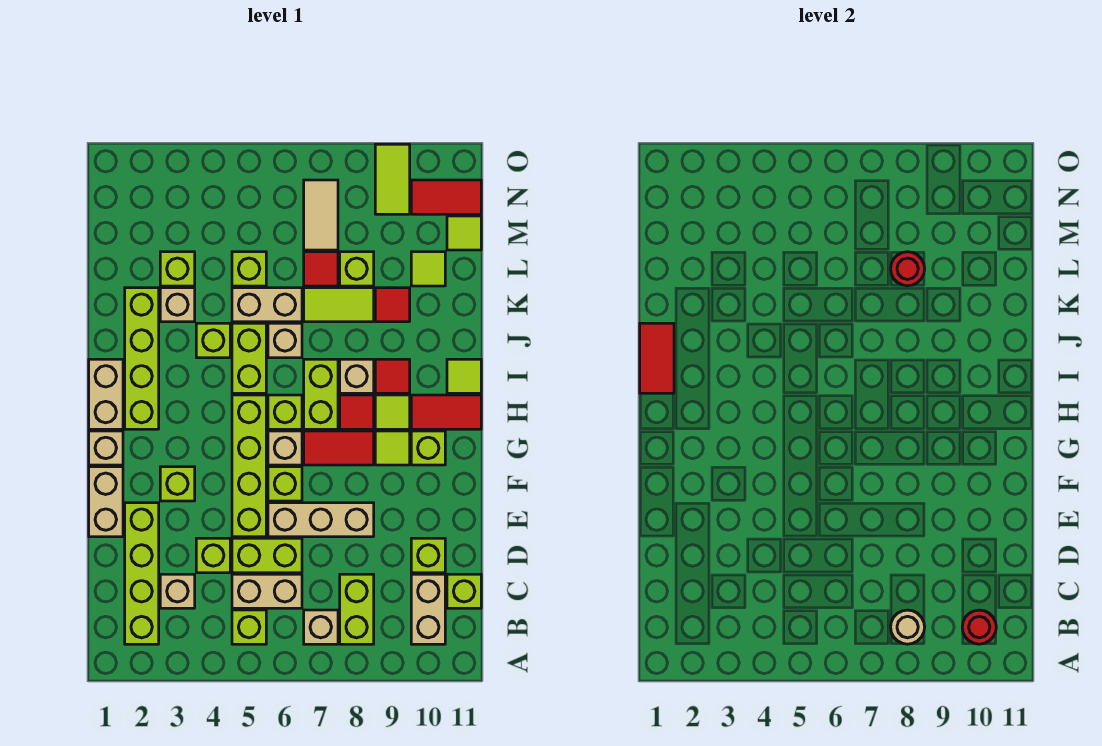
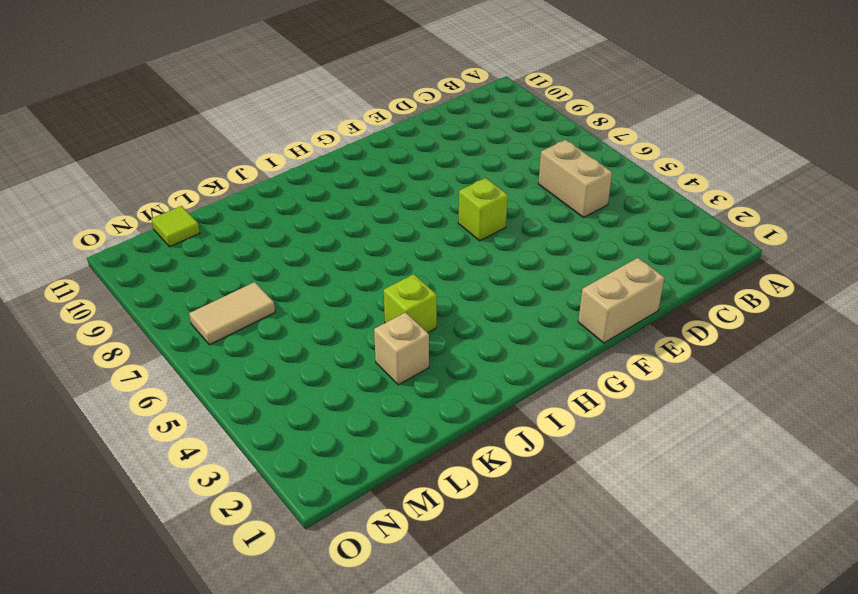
none -> lime brick B2:E2 level 1
none -> lime brick B5 level 1
none -> tan brick B7 level 1
none -> lime brick B8:C8 level 1

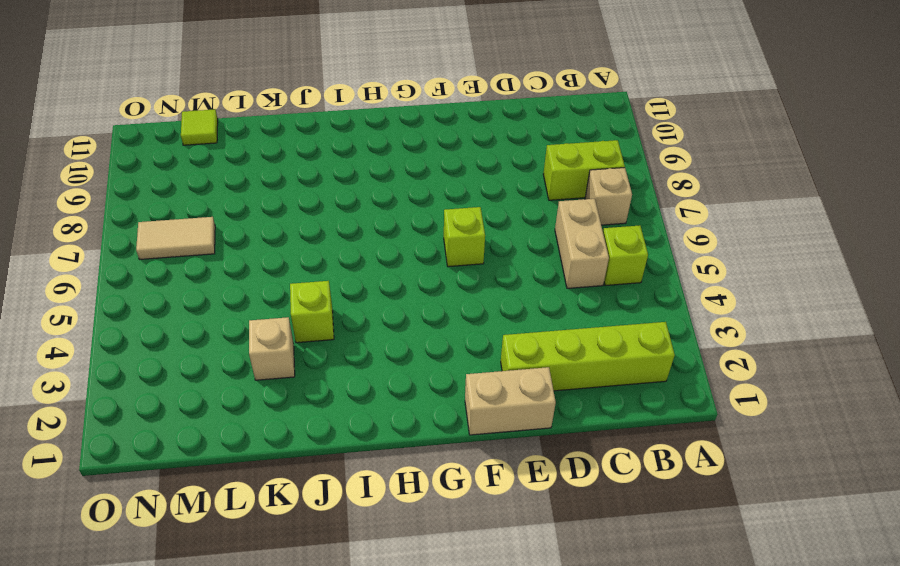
none -> tan brick B10:C10 level 1
none -> tan brick C3 level 1
none -> lime brick C11 level 1
none -> lime brick D4 level 1

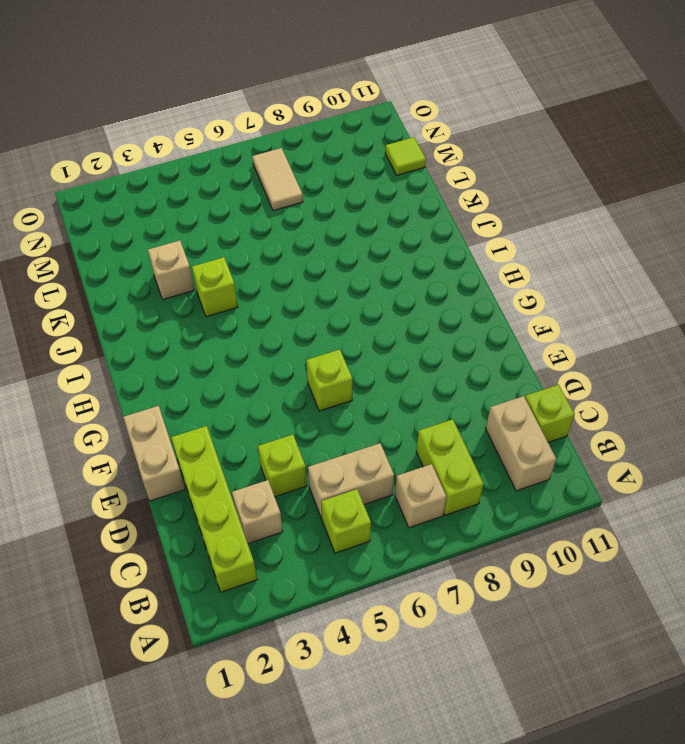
none -> lime brick D5:D6 level 1
none -> lime brick D10 level 1
none -> lime brick E5:H5 level 1
none -> tan brick E6:E8 level 1

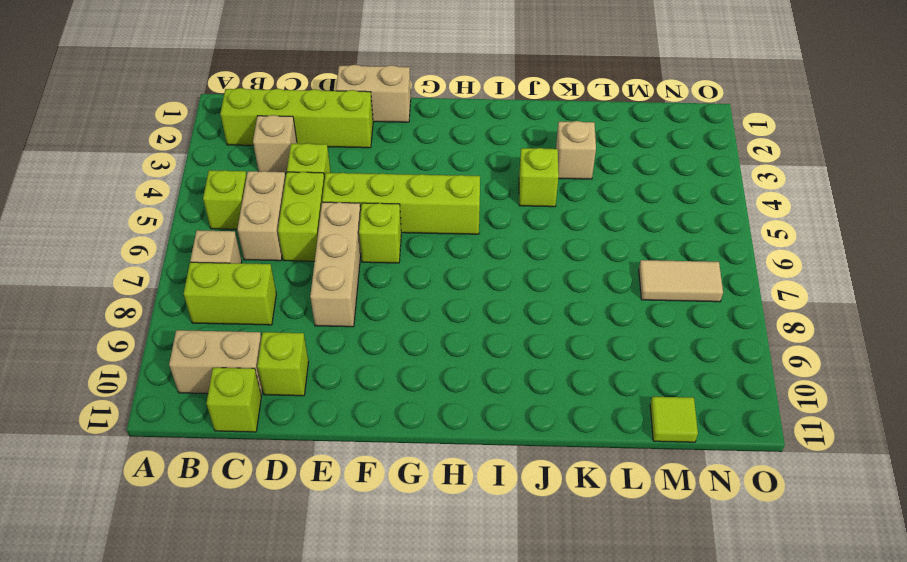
none -> lime brick F3 level 1
none -> tan brick G1 level 1
none -> tan brick G6 level 1
none -> red tile G7:G8 level 1

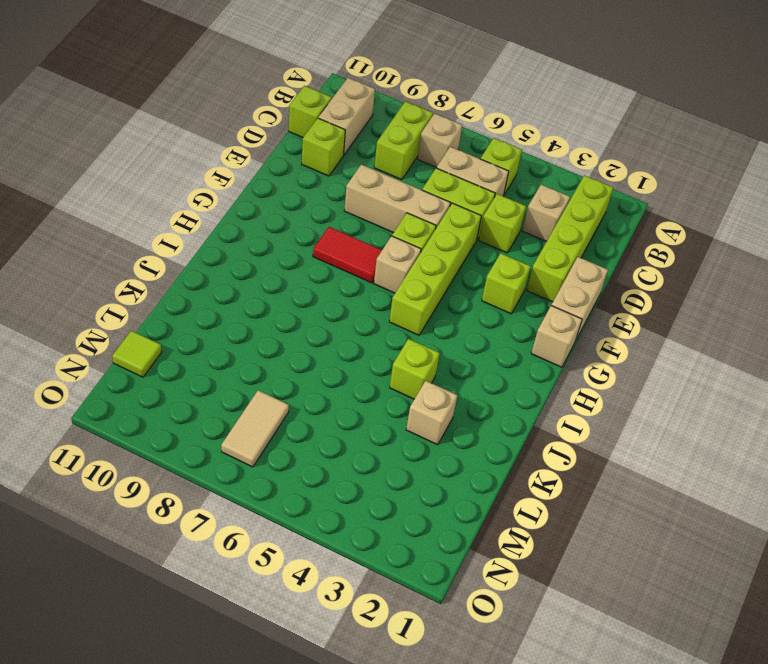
none -> lime tile G9 level 1
none -> lime brick G10 level 1
none -> tan brick H1:I1 level 1
none -> lime brick H2:K2 level 1

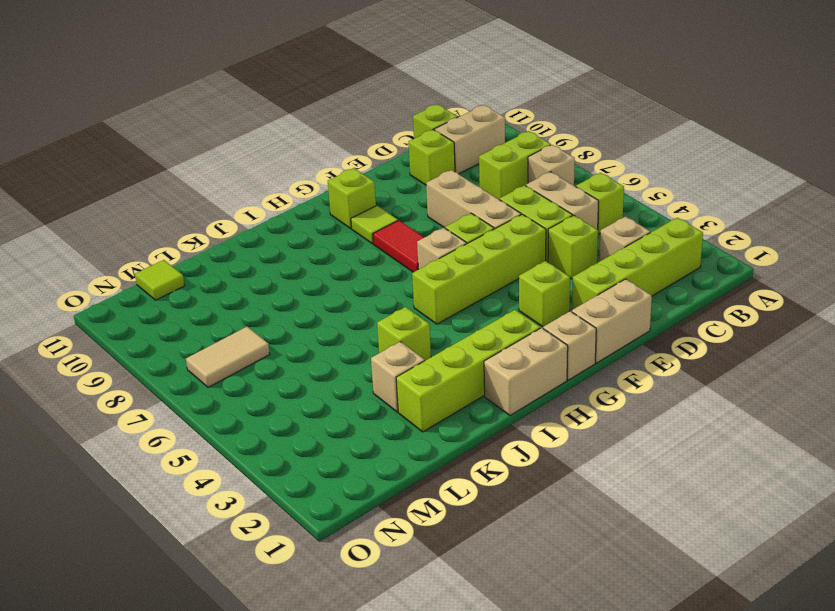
none -> lime brick H6 level 1
none -> lime brick H7:I7 level 1
none -> red tile H8 level 1
none -> lime tile H9 level 1

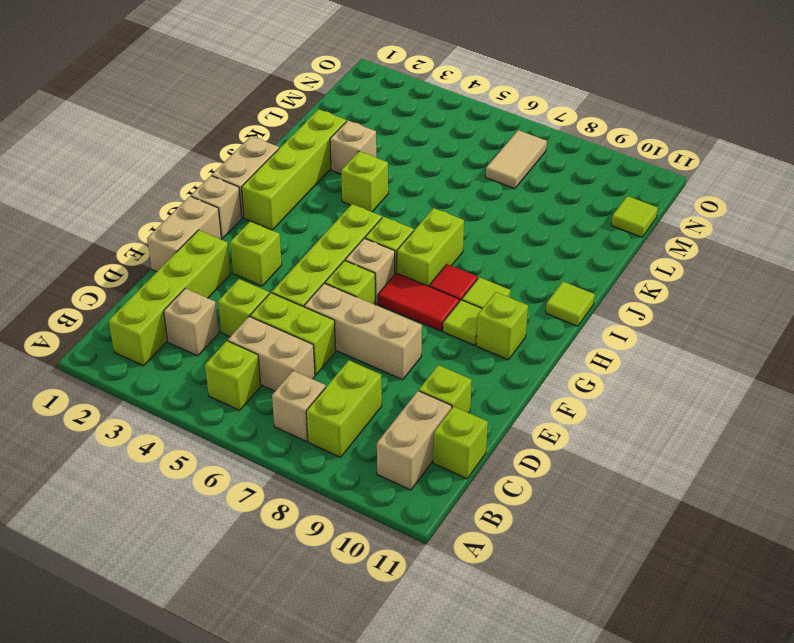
none -> red tile H10:H11 level 1
none -> lime brick I5:J5 level 1
none -> tan brick I8 level 1
none -> red tile I9 level 1

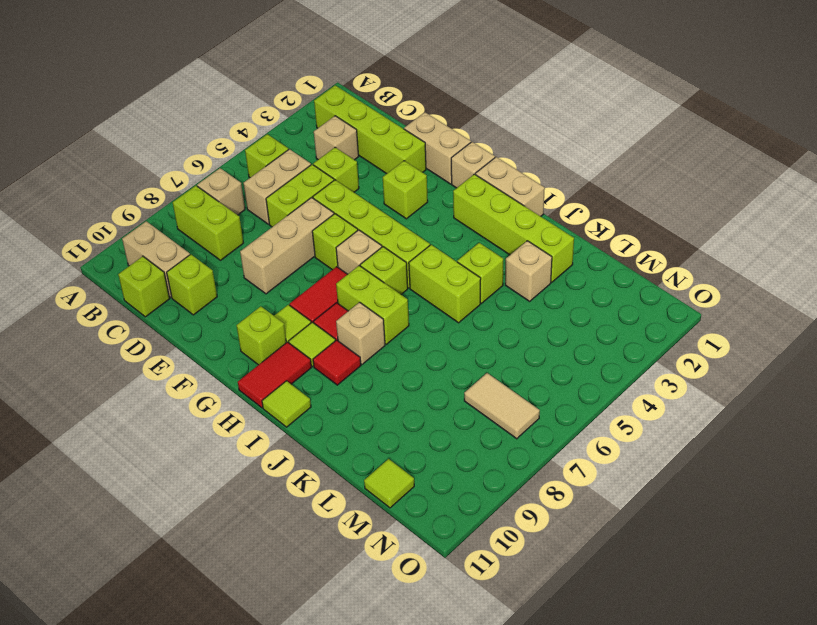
none -> tan brick J6 level 1
none -> tan brick K5:K6 level 1
none -> lime tile K7:K8 level 1
none -> red tile K9 level 1

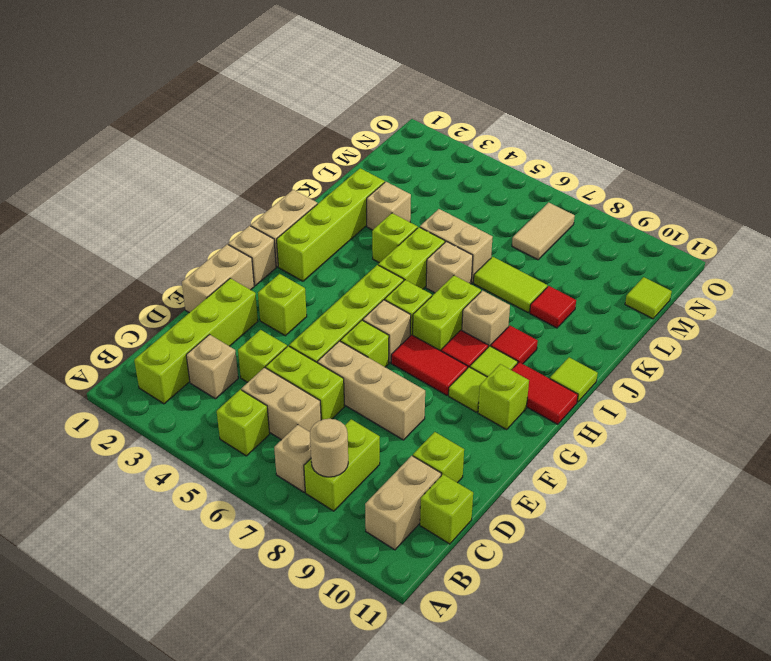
none -> lime brick L3 level 1
none -> lime brick L5 level 1
none -> red tile L7 level 1
none -> lime brick L8 level 1

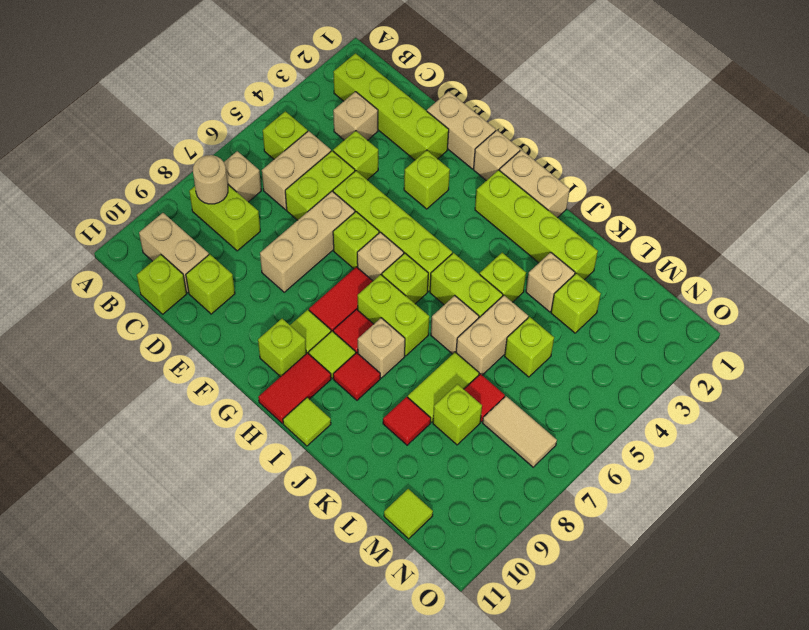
none -> lime tile L10 level 1
none -> lime tile N9:O9 level 1
none -> red tile N10:N11 level 1
none -> red round brick B10 level 2

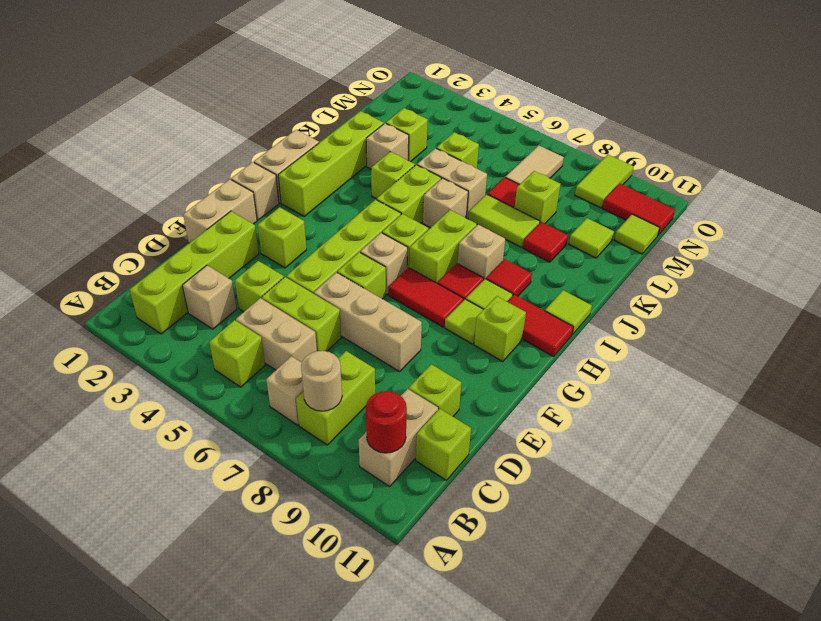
none -> red tile I1:J1 level 2
none -> red round brick L8 level 2

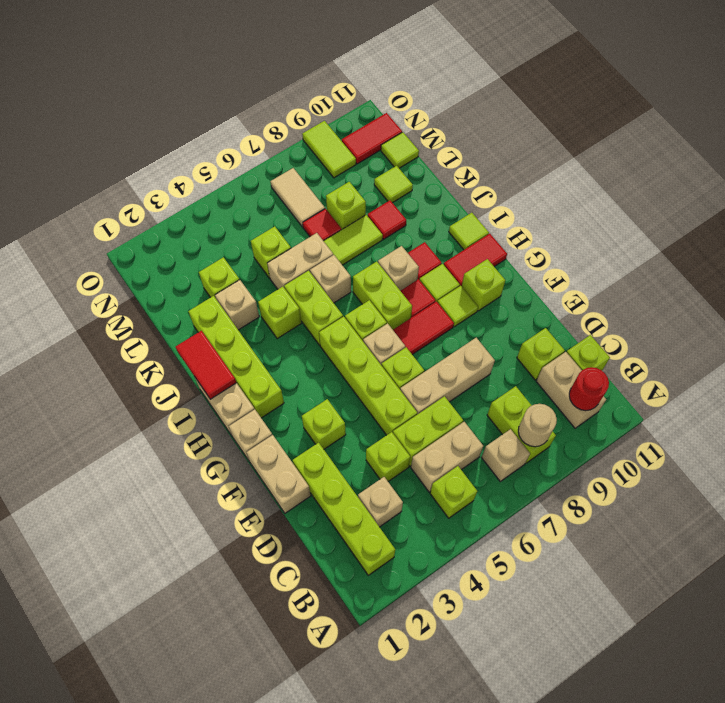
none -> red round brick L8 level 2

